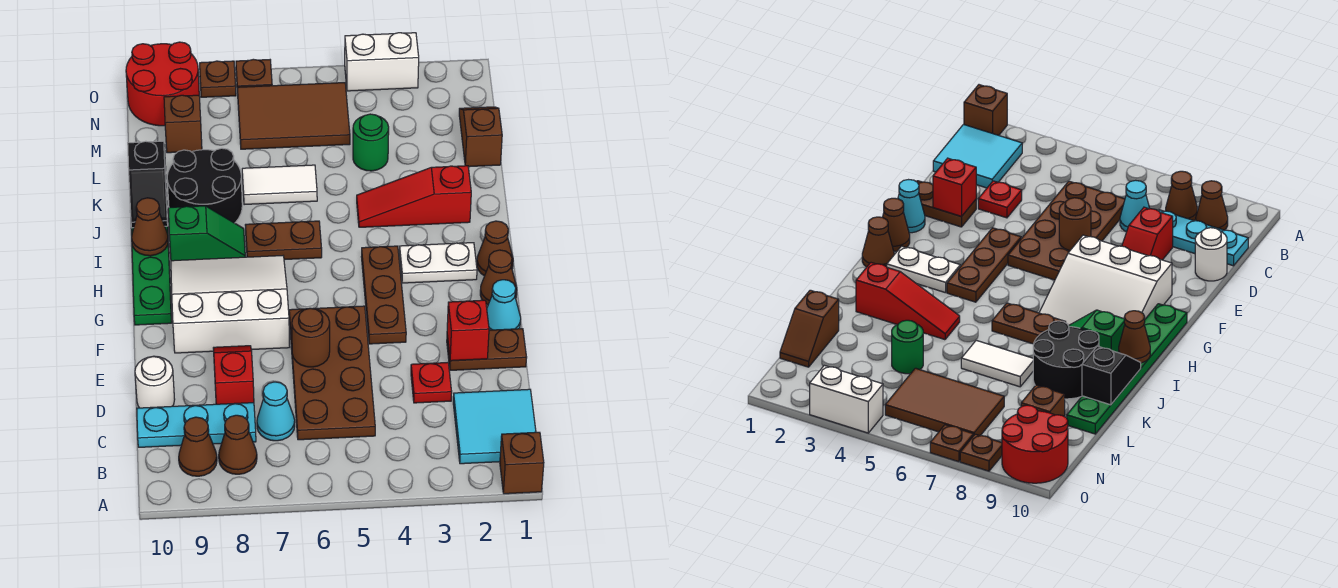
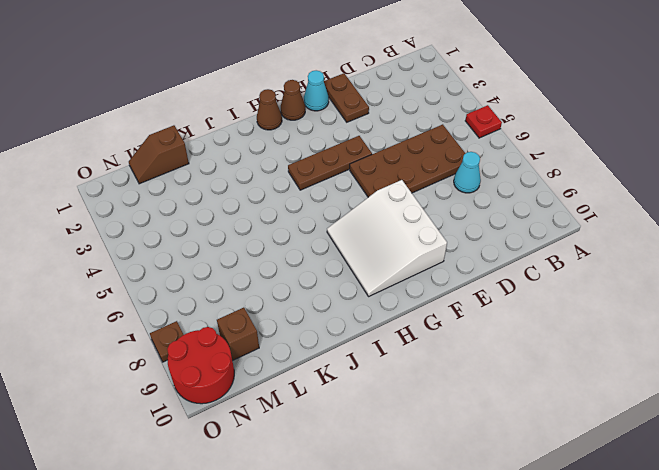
red plate A5 level 1 -> red plate D3 level 1
none -> brown brick A1 level 1
none -> cyan tile B1:C2 level 1
none -> brown cone B8 level 1
none -> brown cone B9 level 1

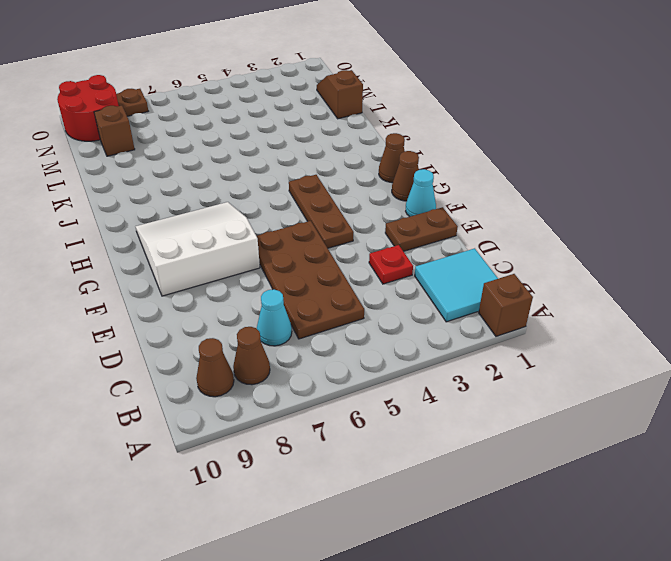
none -> cyan plate C8:C10 level 1
none -> red slope D8:E8 level 1 top D
none -> white round brick D10 level 1
none -> green plate G10:L10 level 1

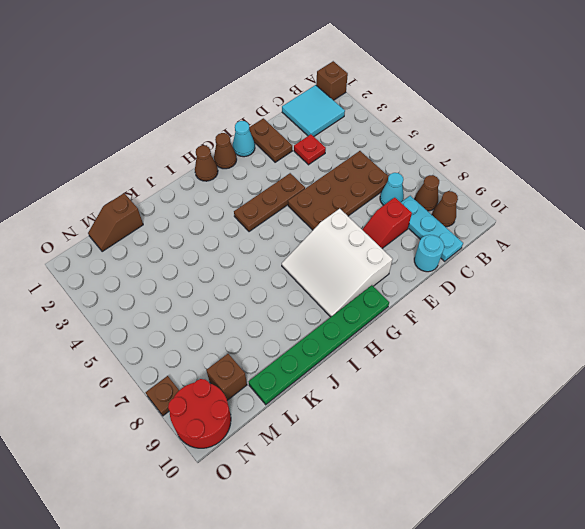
cyan round brick D10 level 1 -> white round brick D10 level 1
none -> white plate H2:H3 level 1
none -> brown plate I6:I7 level 1
none -> green slope I8:I9 level 1 top 9
none -> red slope J2:J4 level 1 top 2

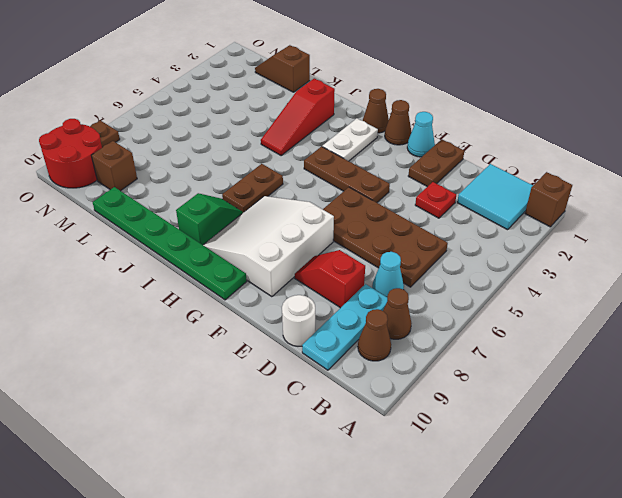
none -> black round brick J8:K9 level 1
none -> white tile K6:K7 level 1
none -> green round brick L4 level 1
none -> brown tile M5:N7 level 1

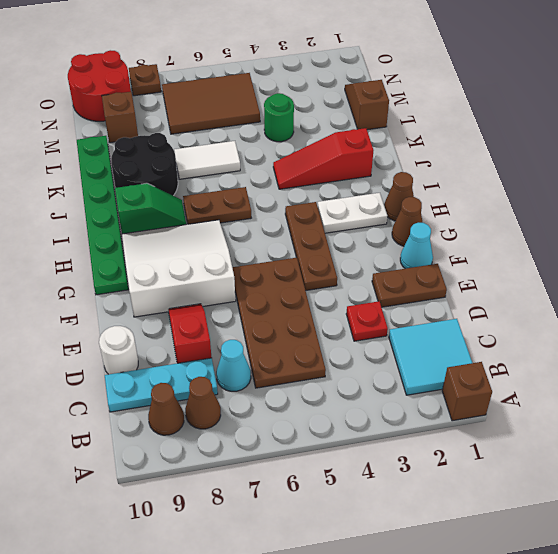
none -> white brick O3:O4 level 1
none -> brown plate O7 level 1
none -> red brick E2 level 2
none -> brown round brick E6 level 2

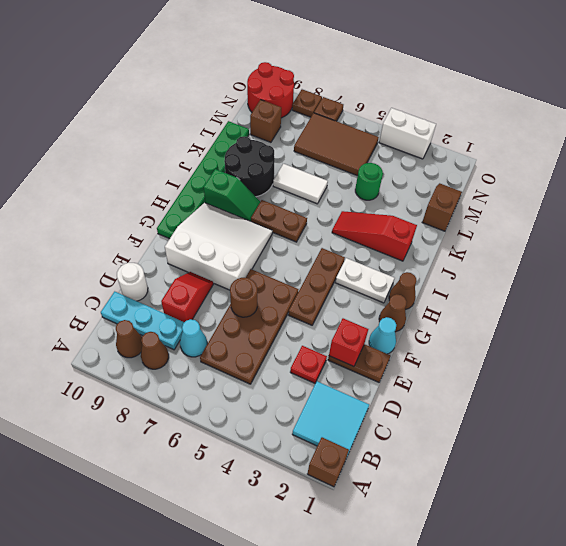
none -> brown cone I10 level 2
none -> black slope J10:K10 level 2 top K

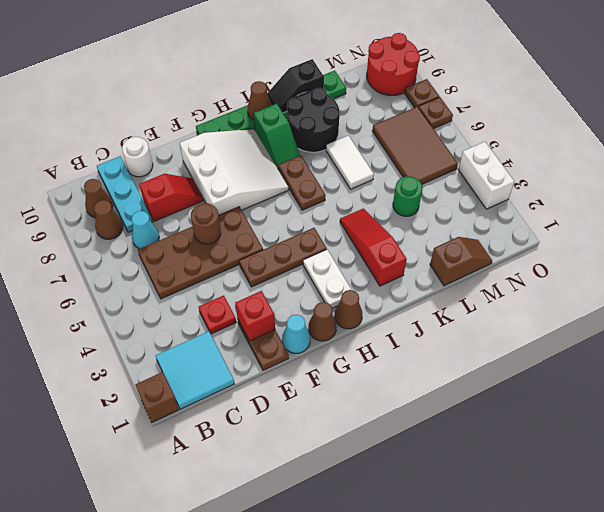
none -> brown brick M9 level 1

